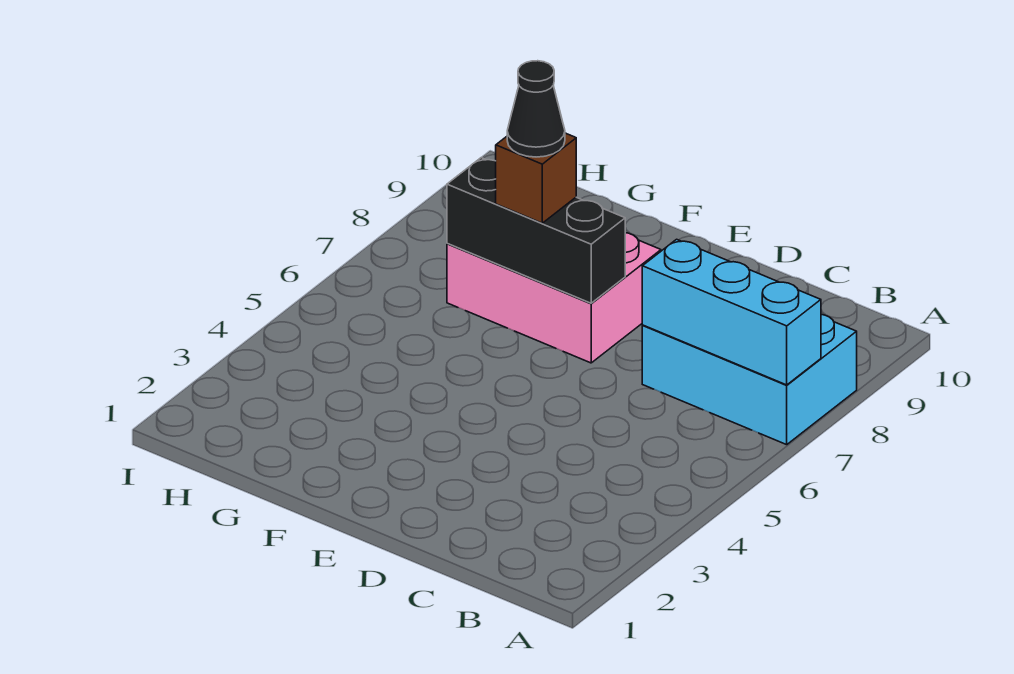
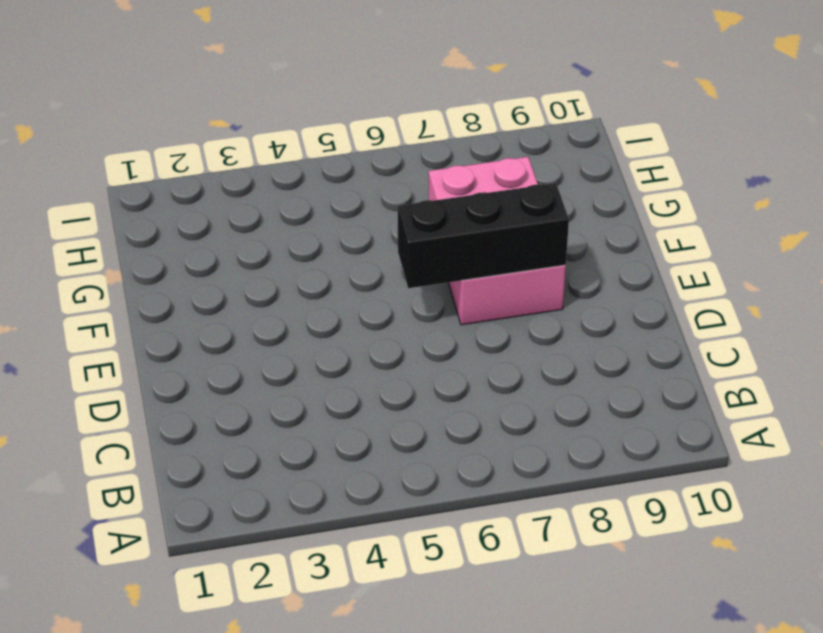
black brick E6:E8 level 2 -> black brick E7:G7 level 2
none -> cyan brick A7:C8 level 1
none -> cyan brick A7:C7 level 2

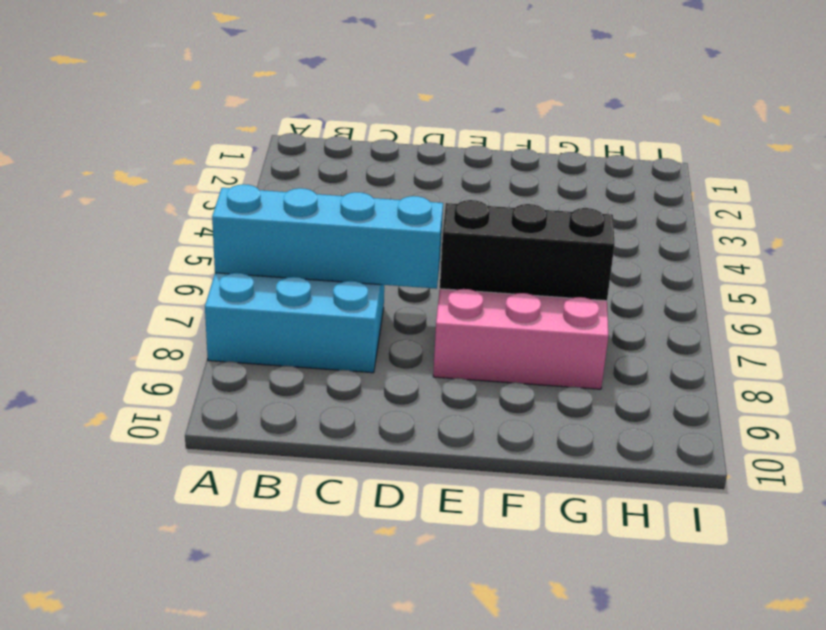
cyan brick A7:D7 level 2 -> cyan brick A7:C7 level 2
none -> brown brick F7 level 3
none -> black cone F7 level 4

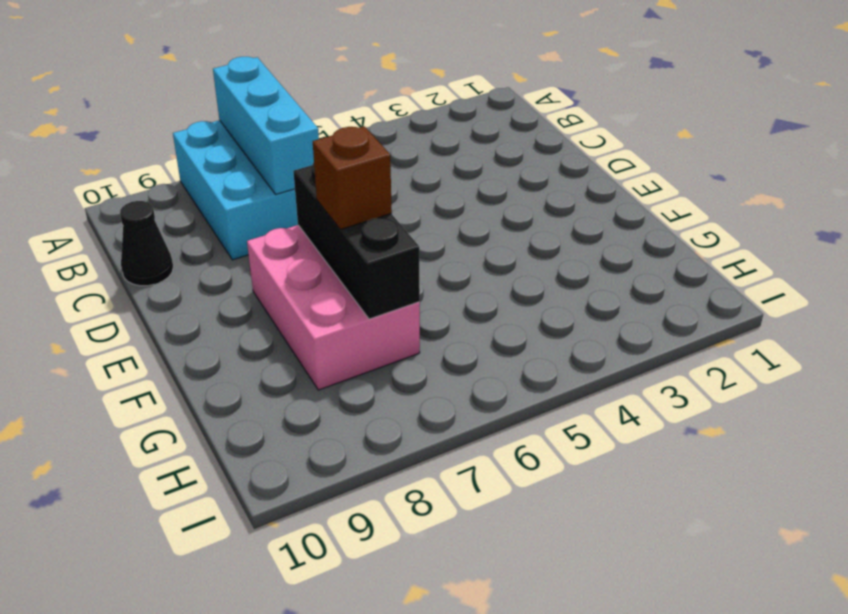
black cone C10 level 1 -> black cone F7 level 4

